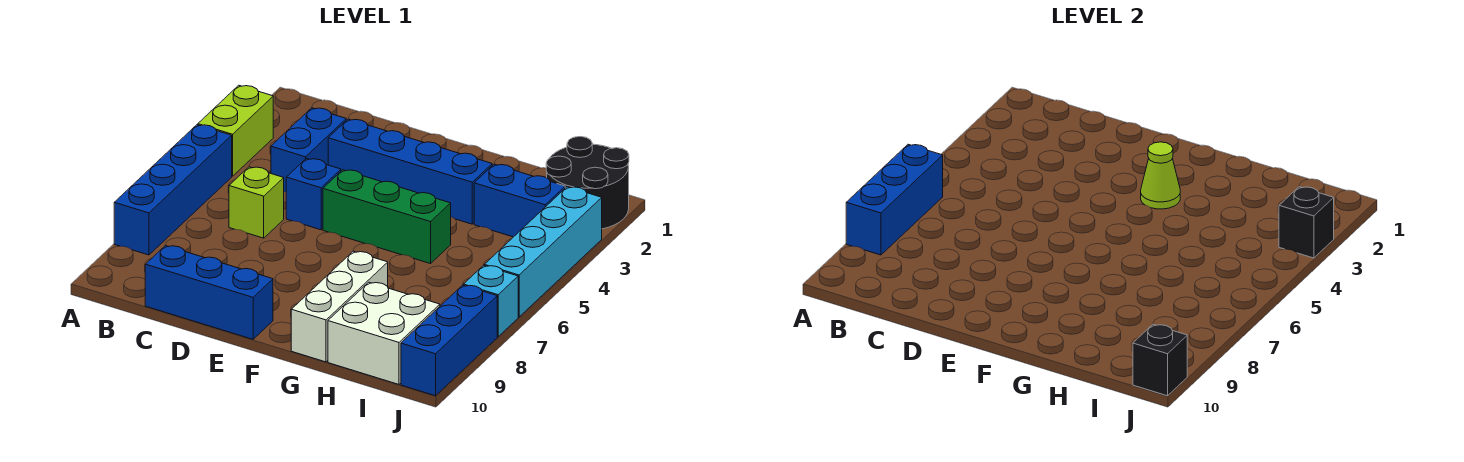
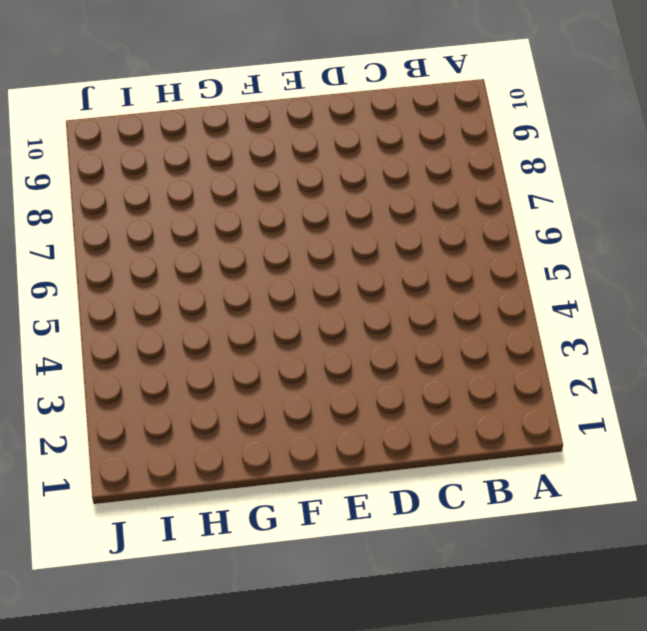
none -> lime brick A3:A4 level 1
none -> blue brick A5:A8 level 1
none -> blue brick C3:C4 level 1

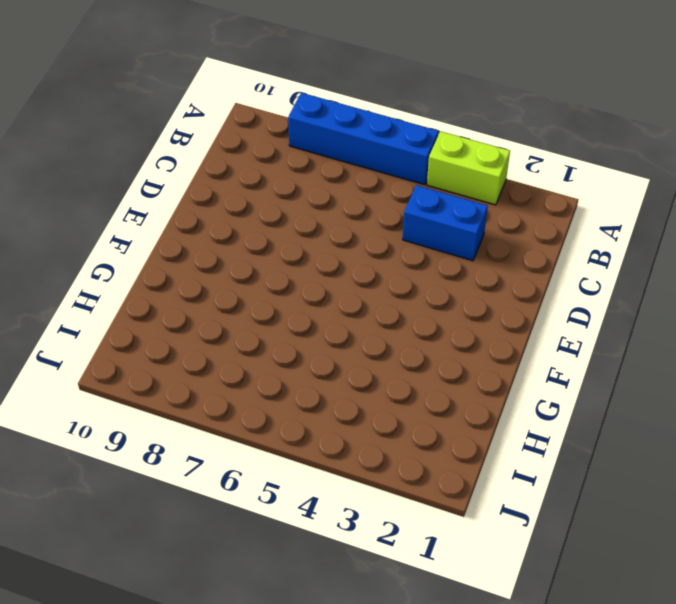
none -> lime brick C6 level 1
none -> blue brick C10:E10 level 1
none -> blue brick D3:G3 level 1

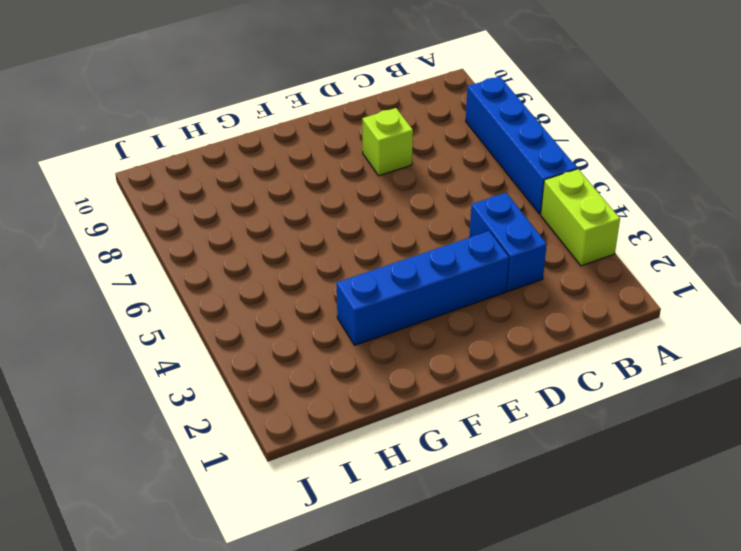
lime brick D8 level 1 -> lime brick C6 level 1
none -> blue brick C10:E10 level 1
none -> blue brick D5 level 1
none -> green brick E5:G5 level 1

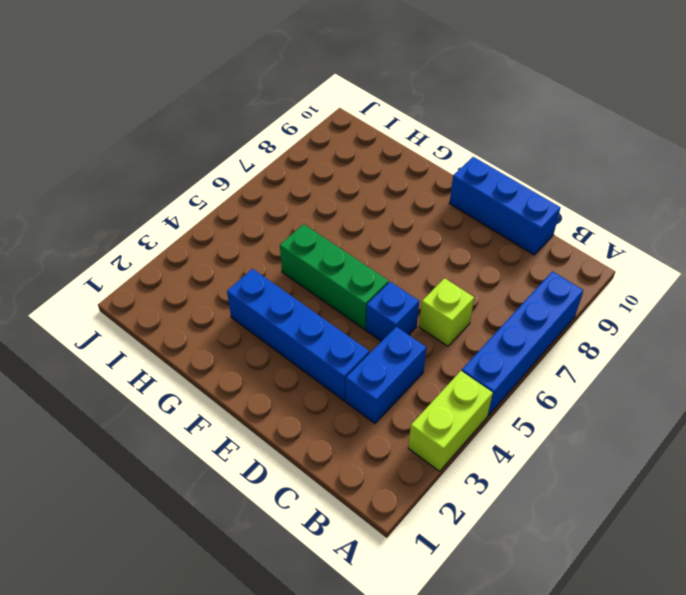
none -> white brick G8:G10 level 1
none -> blue brick H3:I3 level 1
none -> white brick H9:I10 level 1

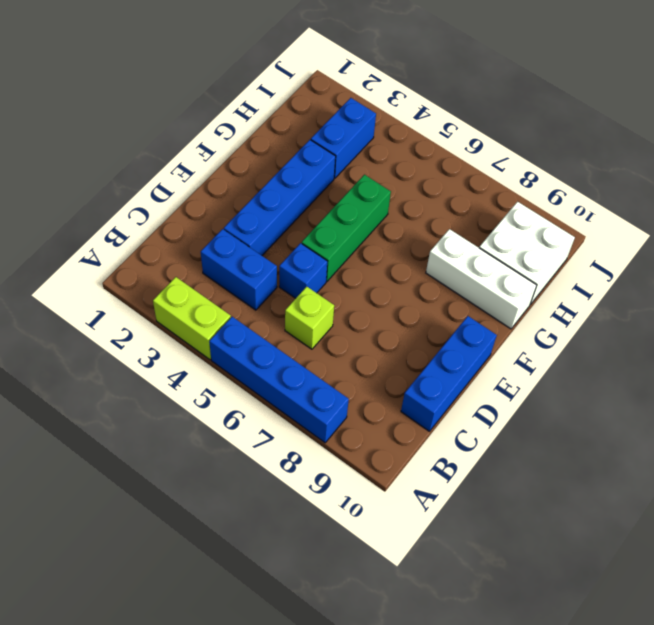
none -> black round brick I1:J2 level 1
none -> cyan brick J3:J6 level 1
none -> cyan brick J7 level 1

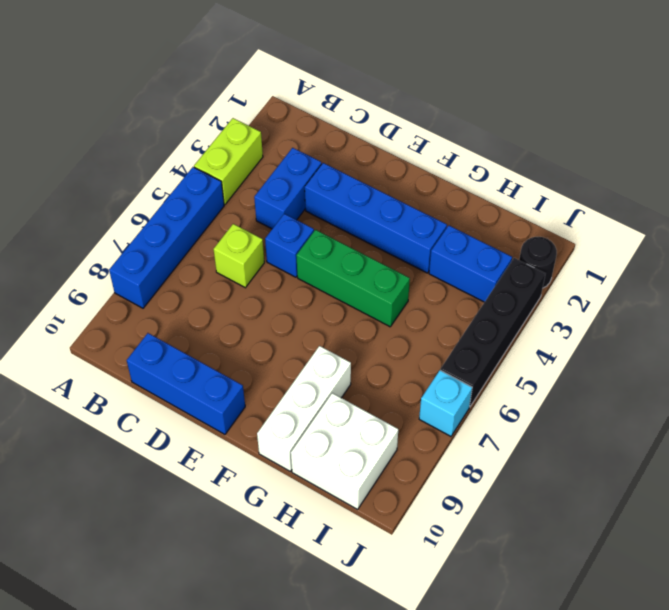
black round brick J2 level 1 -> black round brick I1:J2 level 1
black brick J3:J6 level 1 -> cyan brick J3:J6 level 1
none -> blue brick J8:J10 level 1
none -> blue brick A6:A8 level 2
none -> lime cone F3 level 2

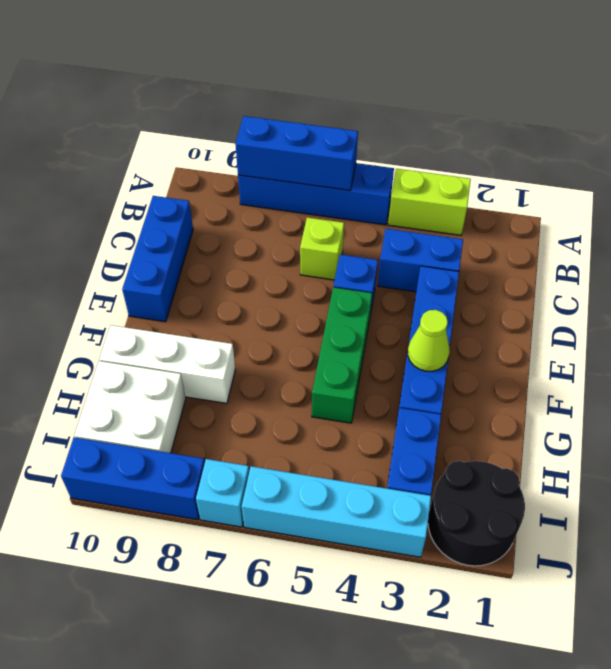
none -> black brick J3 level 2
none -> black brick J10 level 2

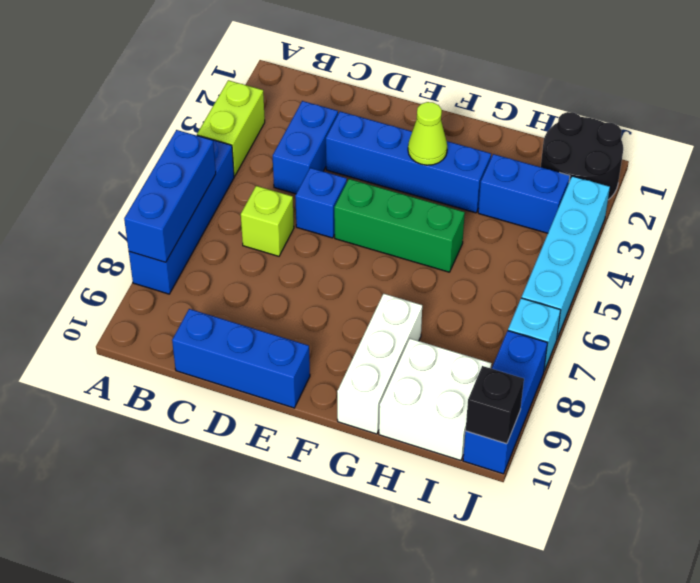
none -> black brick J3 level 2

